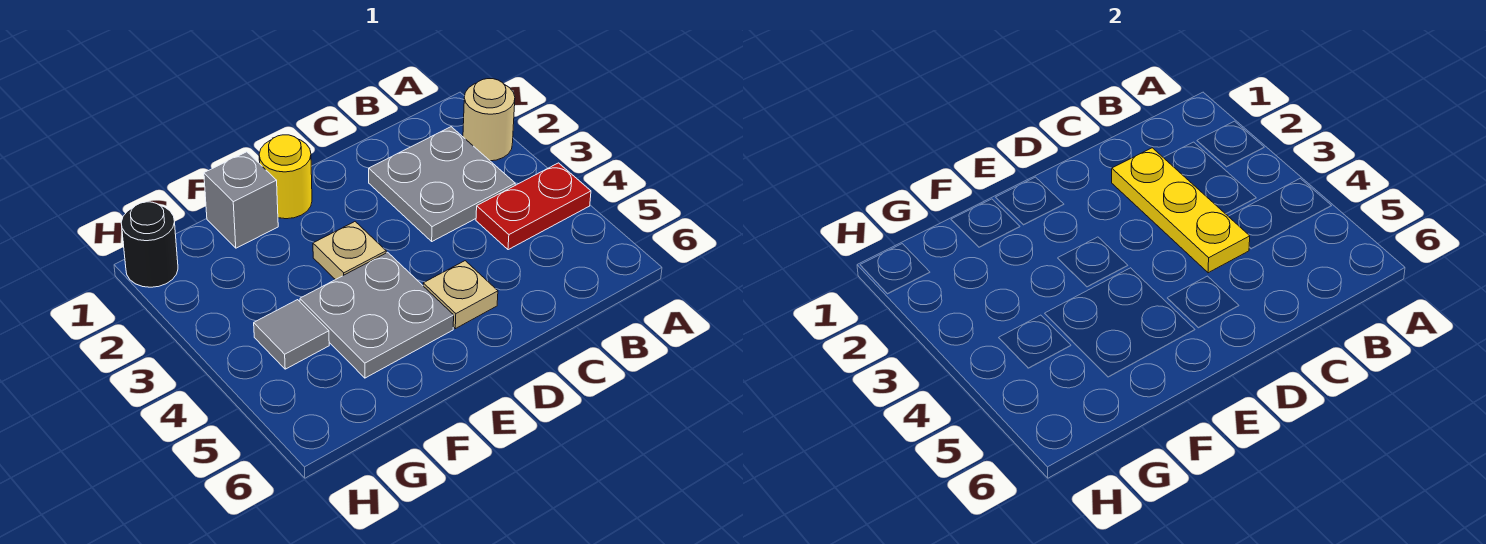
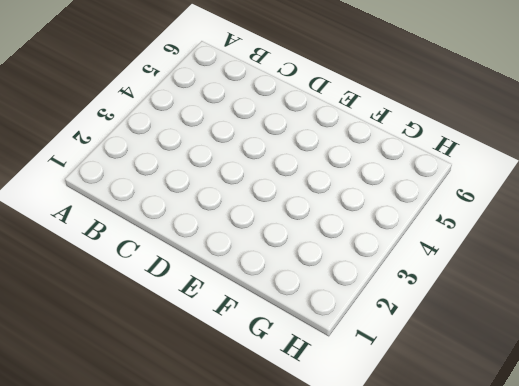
none -> tan round brick A2 level 1
none -> red plate A4:B4 level 1

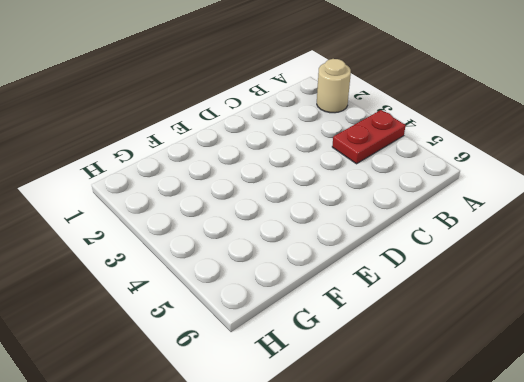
none -> grey plate B2:C3 level 1
none -> tan plate D5 level 1

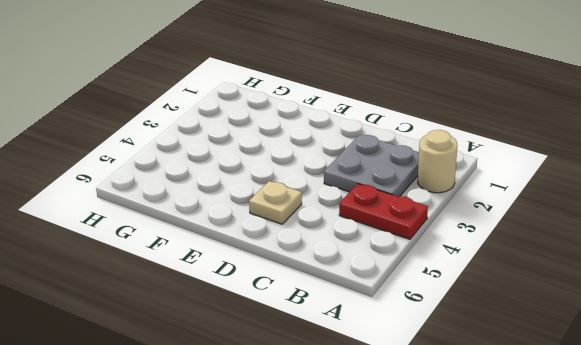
none -> yellow round brick E1 level 1
none -> tan plate E3 level 1

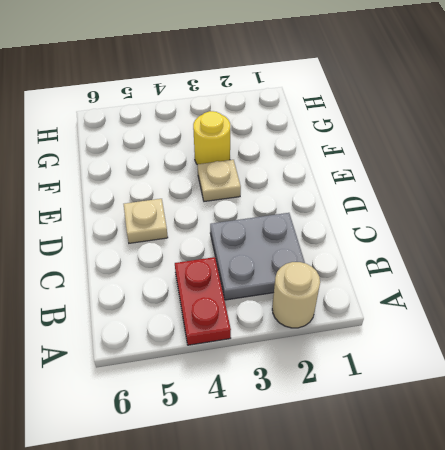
yellow round brick F3 level 1 -> yellow round brick E1 level 1
none -> grey plate E4:F5 level 1
none -> grey brick F1 level 1

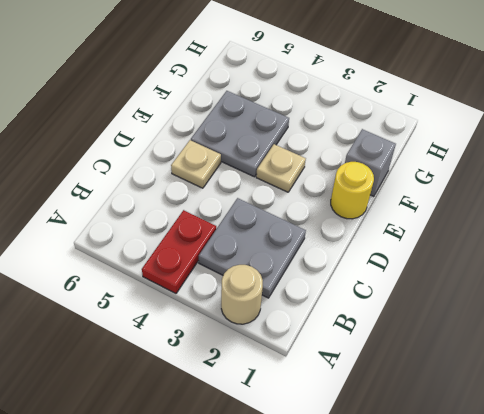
none -> grey tile G4 level 1
none -> black round brick H1 level 1

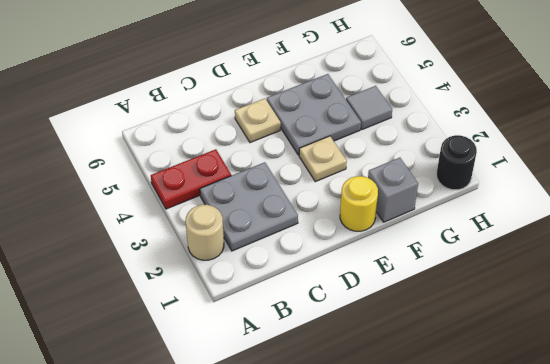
none -> yellow plate C2:C4 level 2

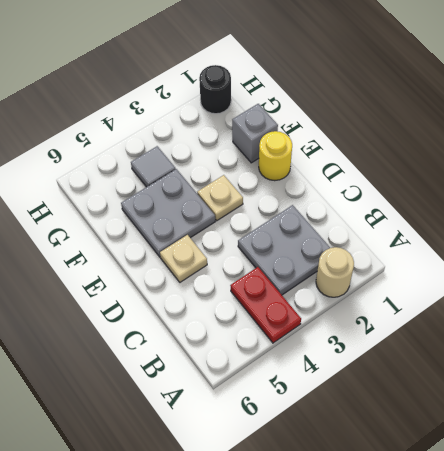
none -> yellow plate C2:C4 level 2

